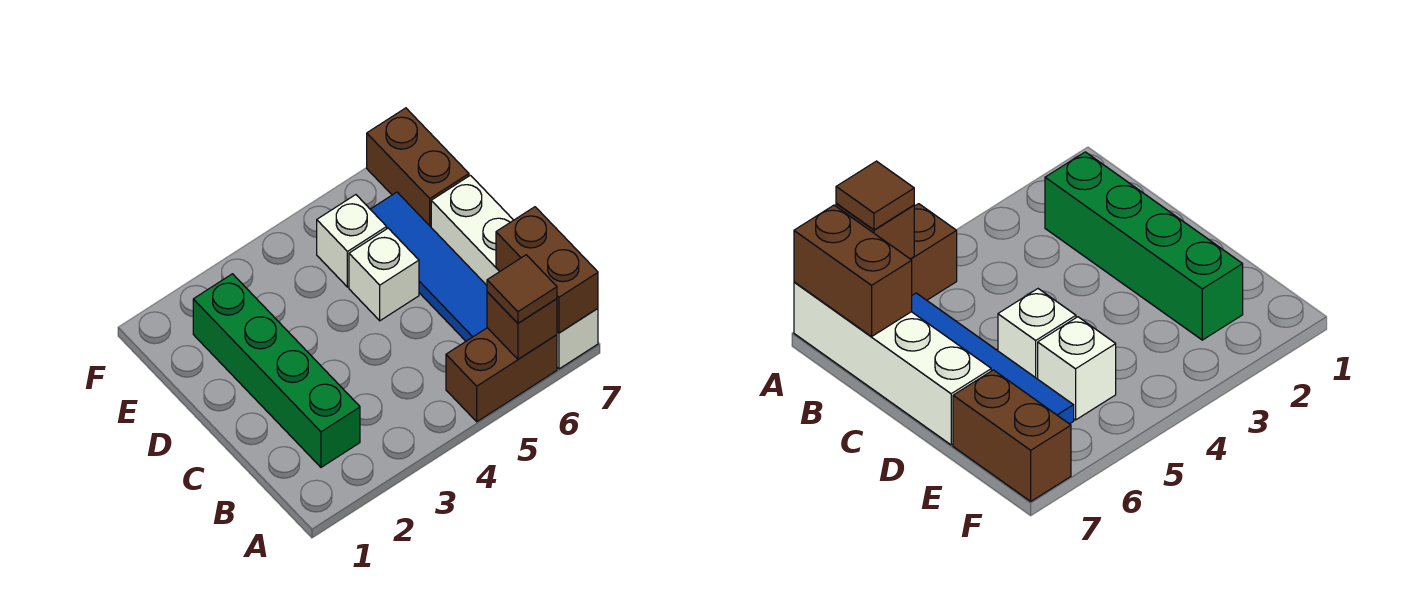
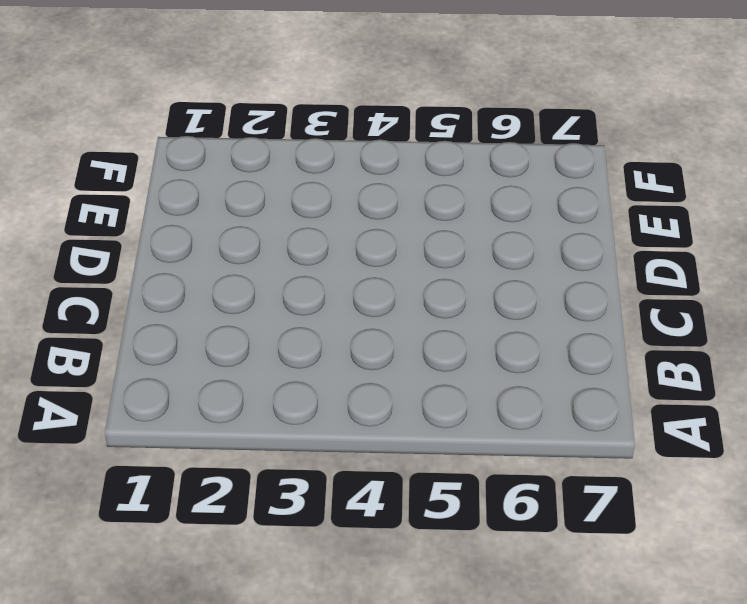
none -> brown brick A5:A6 level 1
none -> white brick A7:D7 level 1

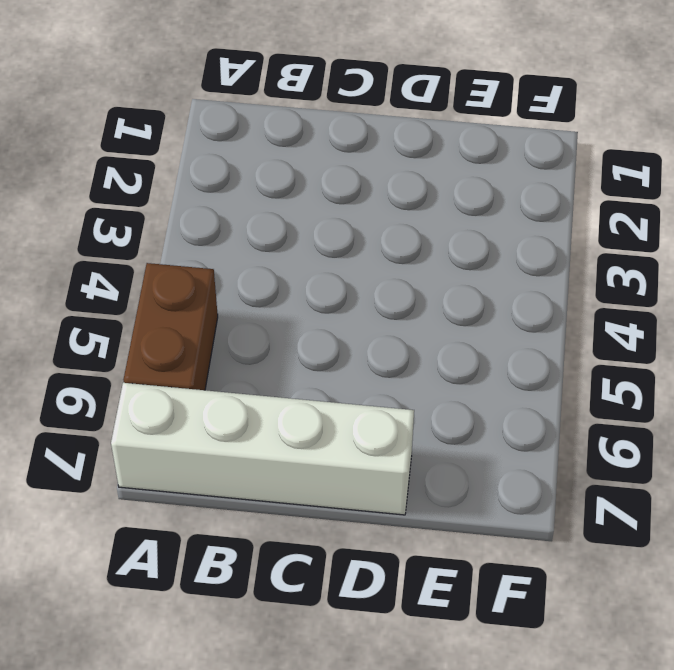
none -> green brick B2:E2 level 1
none -> blue tile B6:E6 level 1

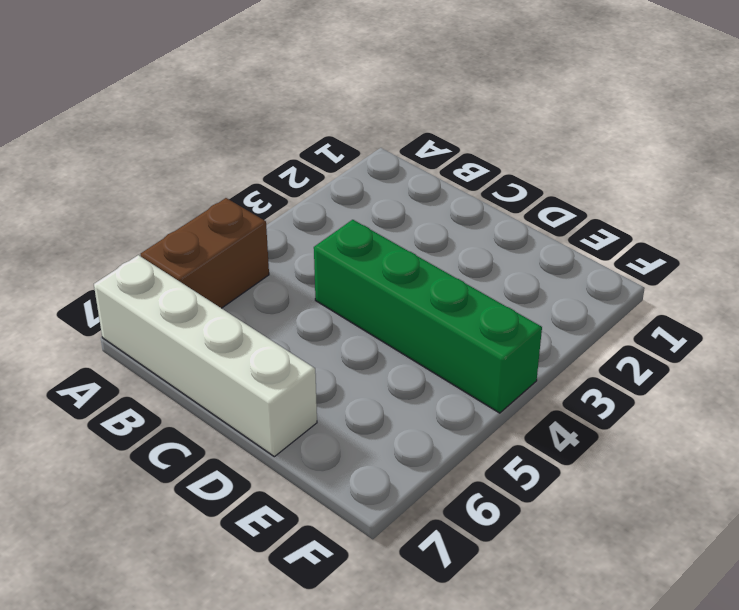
green brick C4:F4 level 1 -> green brick B2:E2 level 1
none -> blue tile B6:E6 level 1
none -> white brick D5 level 1

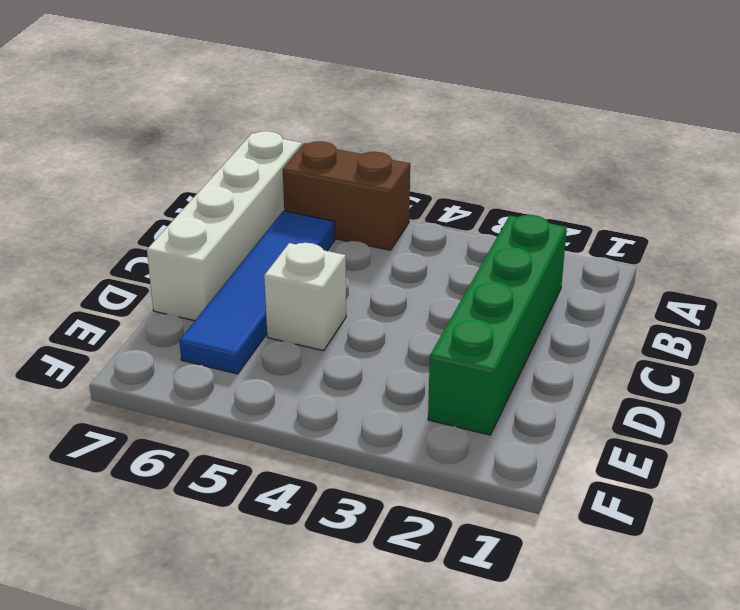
none -> white brick E5 level 1
none -> brown brick E7:F7 level 1

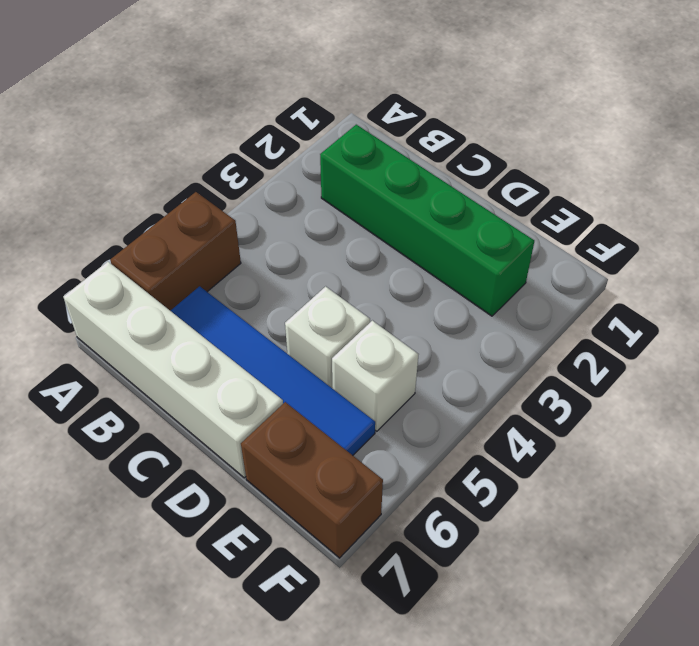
none -> brown brick A6 level 2
none -> brown brick A7:B7 level 2

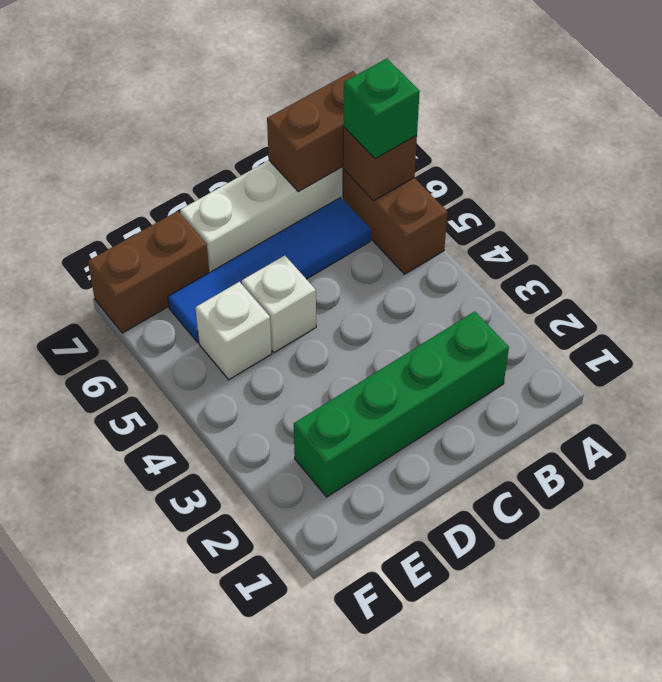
green brick A6 level 3 -> brown tile A6 level 3

